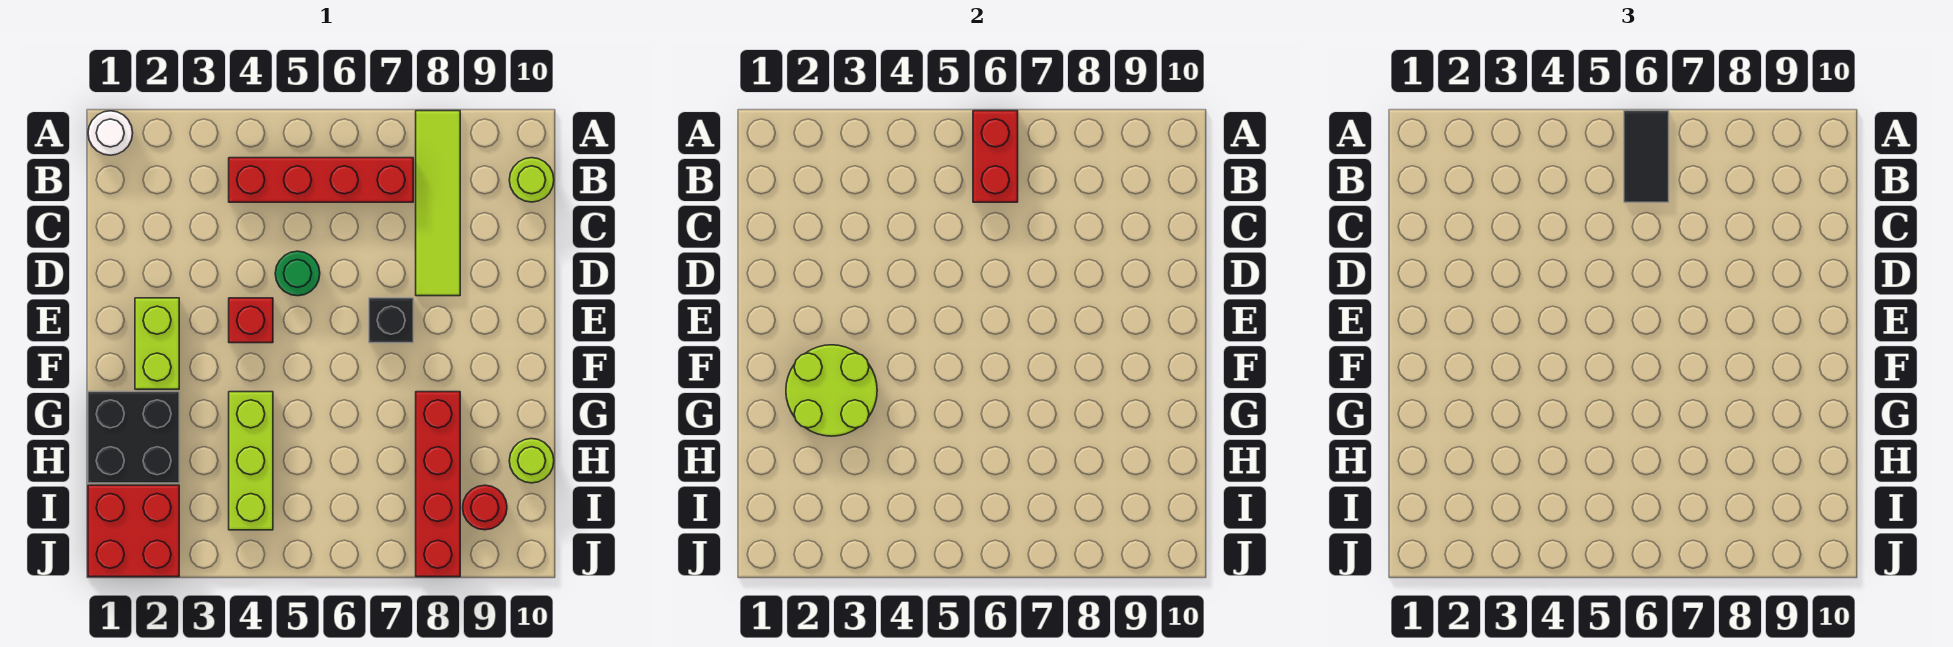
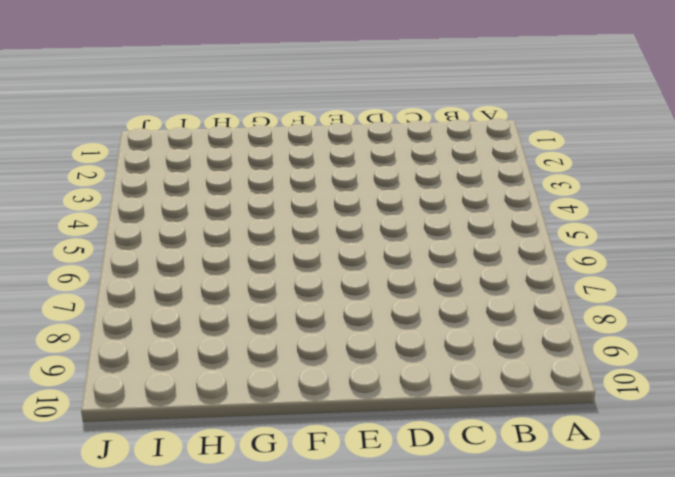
none -> white round brick A1 level 1
none -> lime tile A8:D8 level 1
none -> red brick B4:B7 level 1

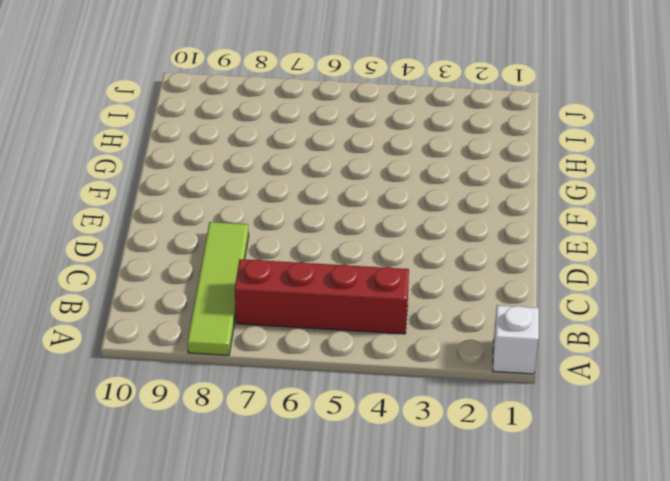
white brick A1 level 1 -> white round brick A1 level 1
none -> lime round brick B10 level 1
none -> green round brick D5 level 1
none -> lime brick E2:F2 level 1

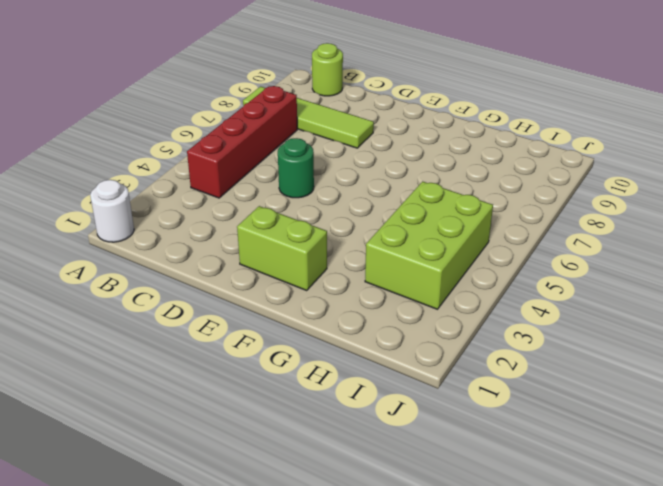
lime brick H3:I5 level 1 -> lime brick G4:I4 level 1
none -> red brick E4 level 1
none -> black brick E7 level 1
none -> black brick G1:H2 level 1

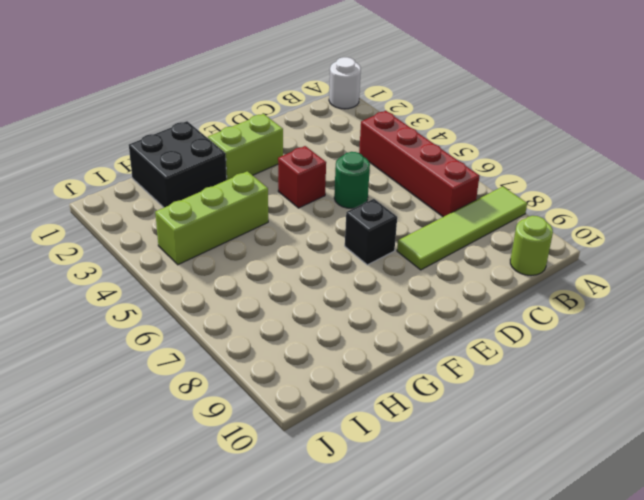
none -> red brick G8:J8 level 1
none -> lime round brick H10 level 1
none -> red brick I1:J2 level 1

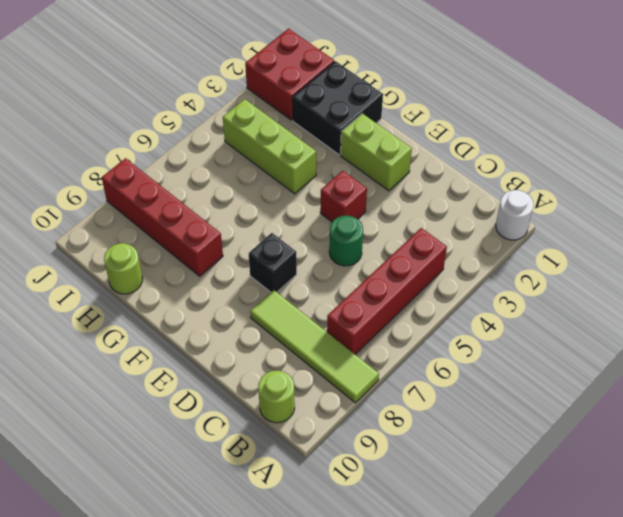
none -> red round brick I9 level 1
none -> red brick A6:B6 level 2
none -> lime round brick F2:G3 level 2

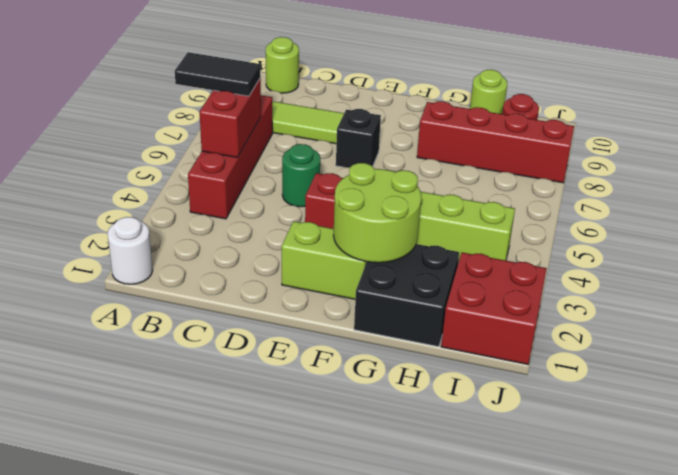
red brick B5:B6 level 2 -> red brick A6:B6 level 2

